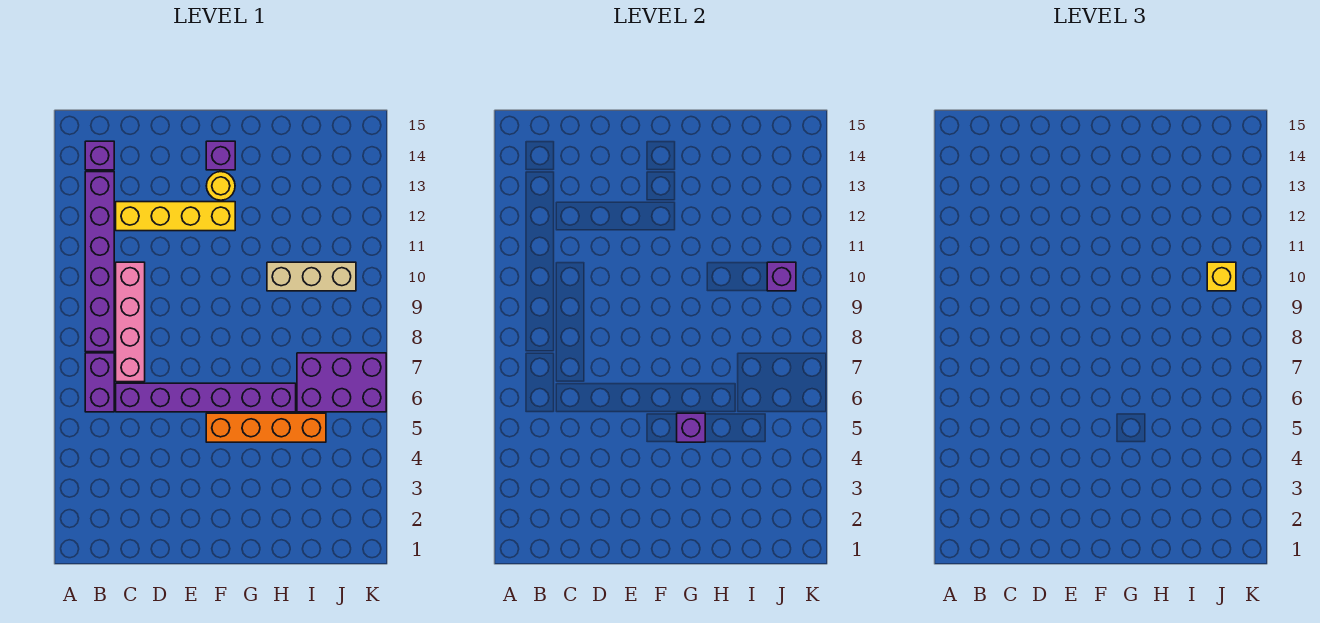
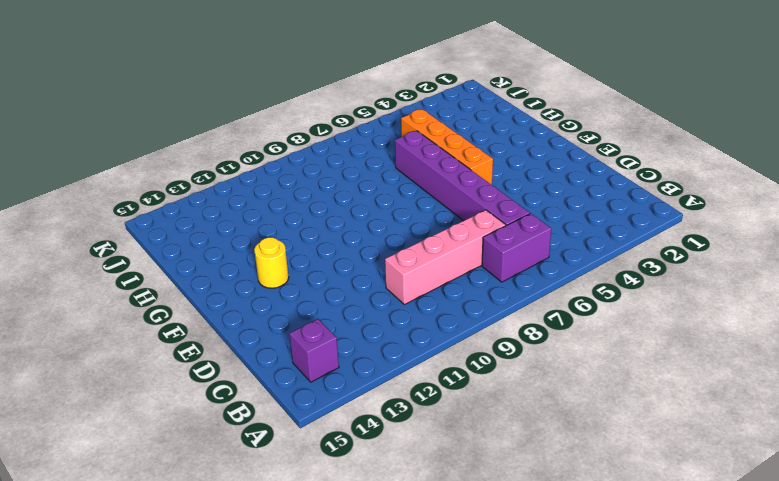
none -> purple brick B8:B13 level 1
none -> yellow brick C12:F12 level 1
none -> purple brick F14 level 1

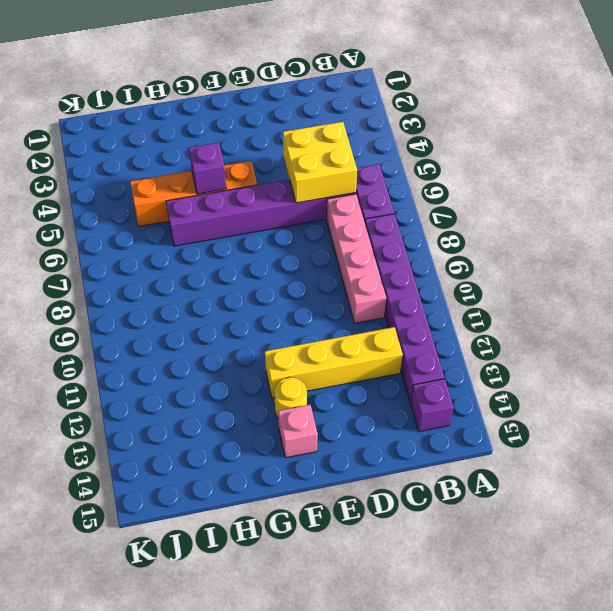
yellow brick C5:D6 level 2 -> none
pink brick F14 level 1 -> purple brick F14 level 1
none -> tan brick H10:J10 level 1
none -> purple brick I6:K7 level 1
none -> purple brick J10 level 2

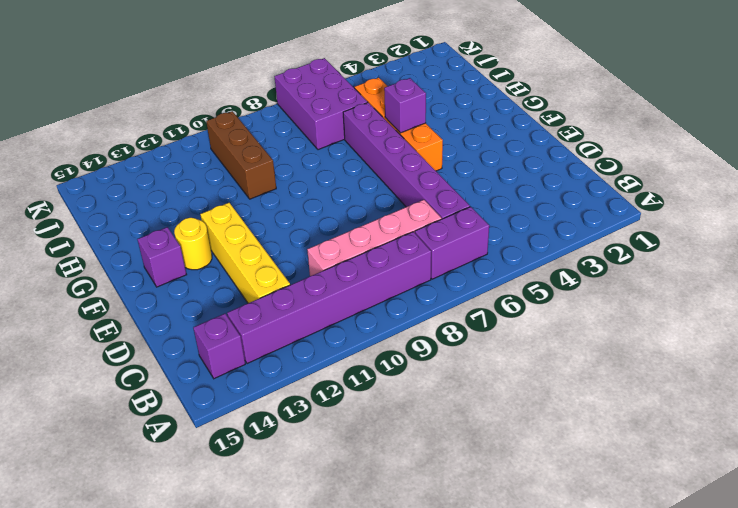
brown brick H10:J10 level 1 -> tan brick H10:J10 level 1
none -> purple brick J10 level 2
none -> yellow brick J10 level 3

